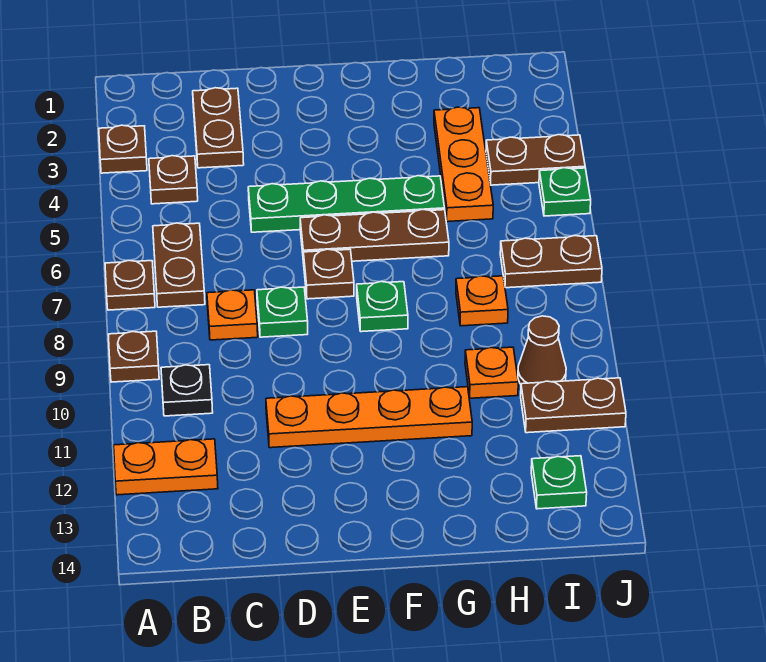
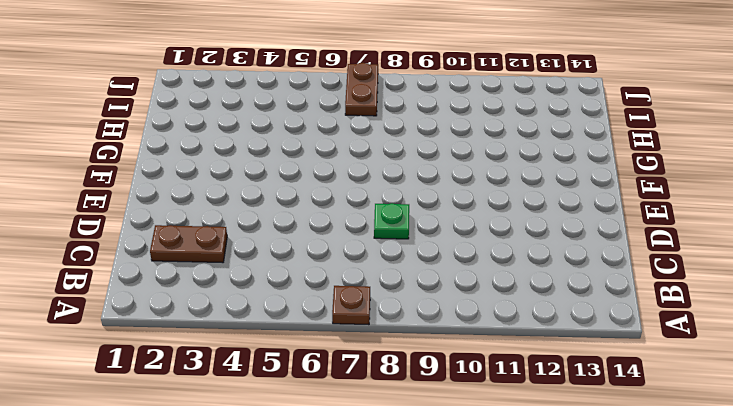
none -> brown plate A3 level 1
none -> brown plate A9 level 1
none -> orange plate A12:B12 level 1

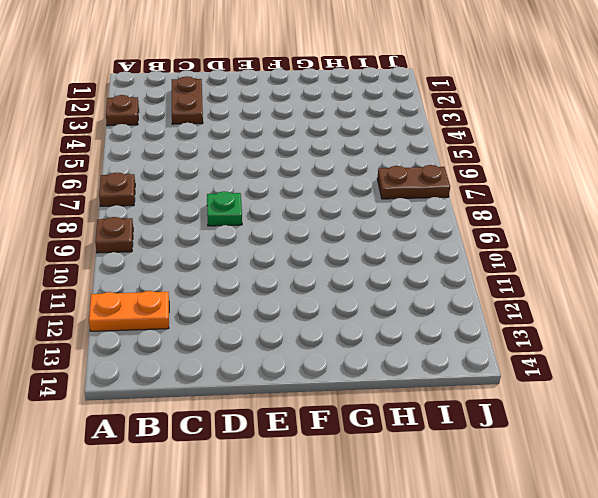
none -> brown plate B4 level 1
none -> brown plate B6:B7 level 1
none -> black plate B10 level 1

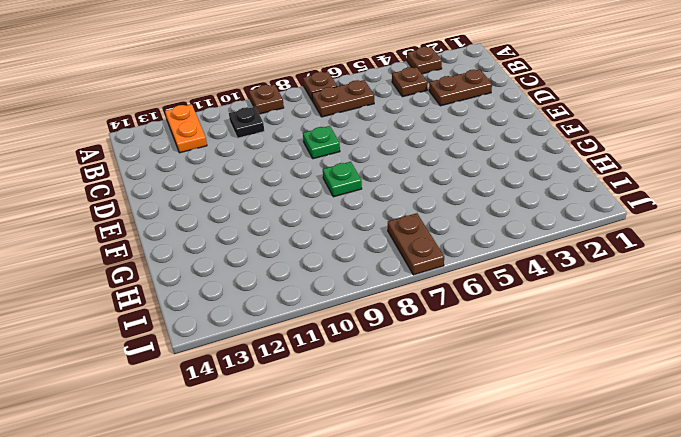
none -> orange plate C8 level 1
none -> green plate D5:G5 level 1
none -> orange plate D11:G11 level 1

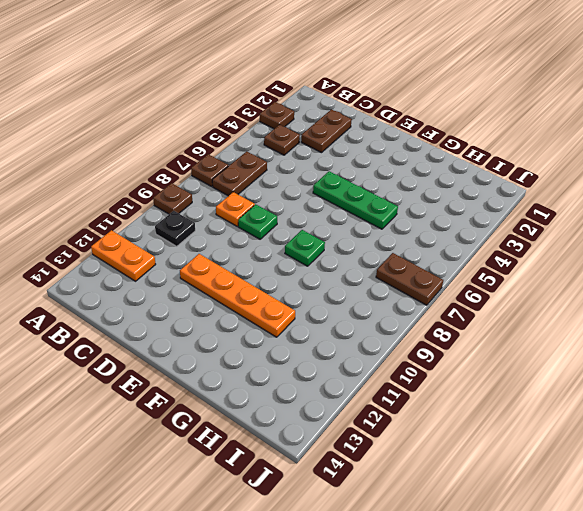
green plate E5:G5 level 1 -> green plate D5:G5 level 1
none -> brown plate E6:G6 level 1
none -> brown plate E7 level 1
none -> orange plate H3:H5 level 1

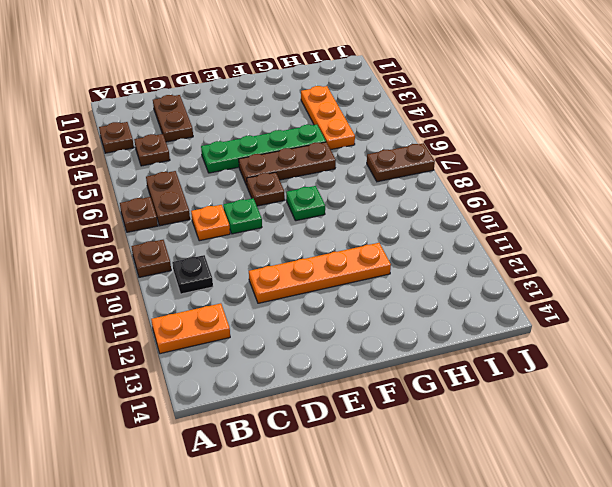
none -> orange plate H8 level 1
none -> orange plate H10 level 1
none -> brown plate I4:J4 level 1

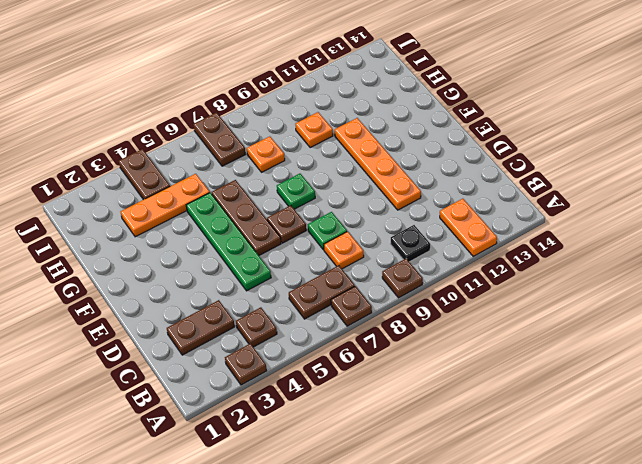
none -> brown cone I10 level 1
none -> brown plate I11:J11 level 1
none -> green plate I13 level 1

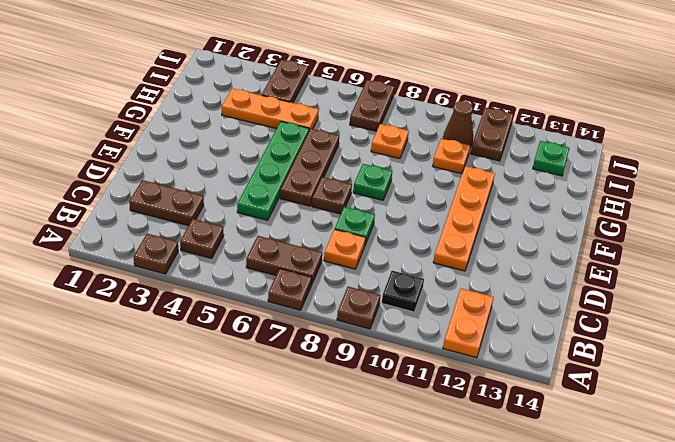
none -> green plate J5 level 1

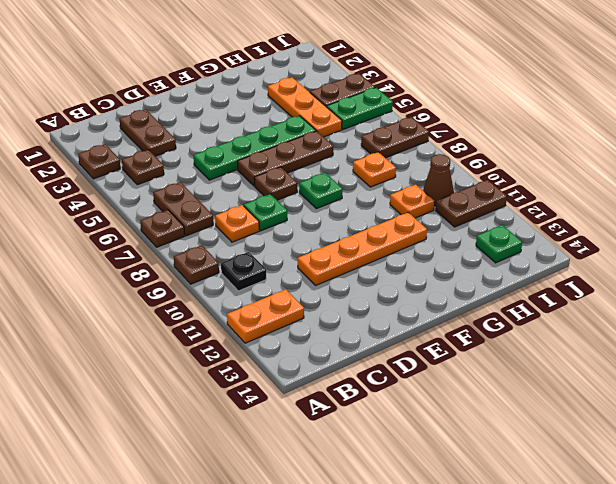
green plate I5:J5 level 1 -> green plate J5 level 1

